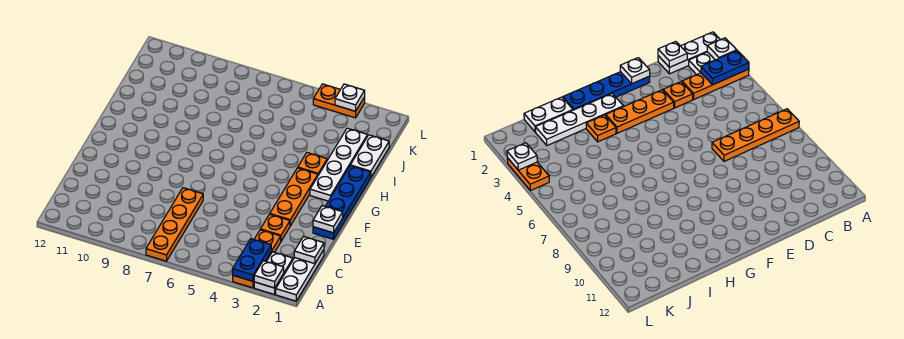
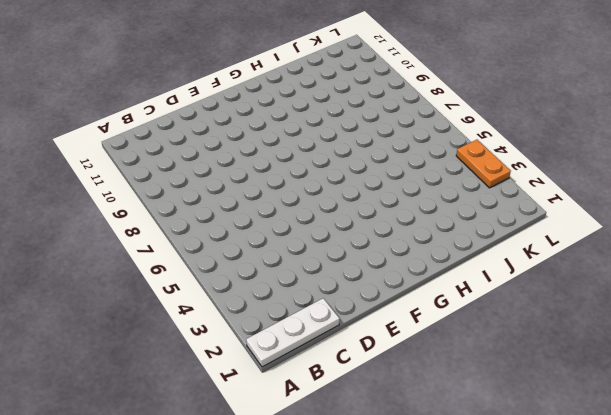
none -> white plate A2:B2 level 1
none -> orange plate A3:C3 level 1
none -> orange plate A7:D7 level 1

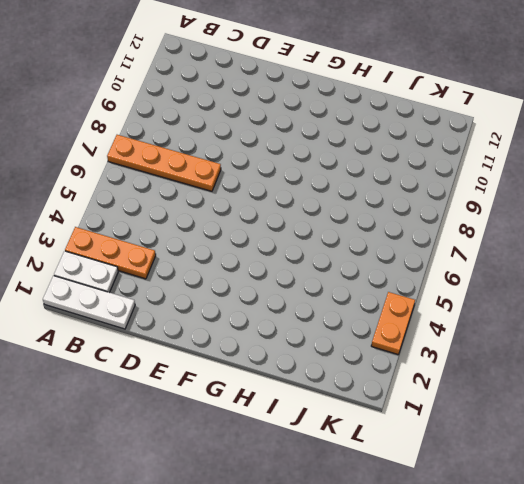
none -> orange plate D3 level 1
none -> blue plate E1:H1 level 1
none -> orange plate E3:G3 level 1

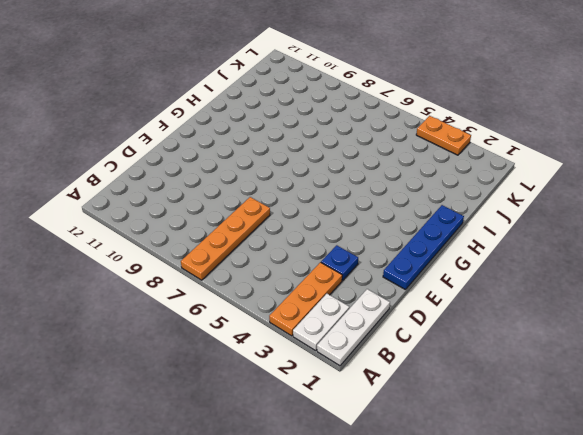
blue plate D3 level 1 -> orange plate D3 level 1
none -> orange plate E3:G3 level 1
none -> white plate G2:J2 level 1
none -> orange plate H3 level 1

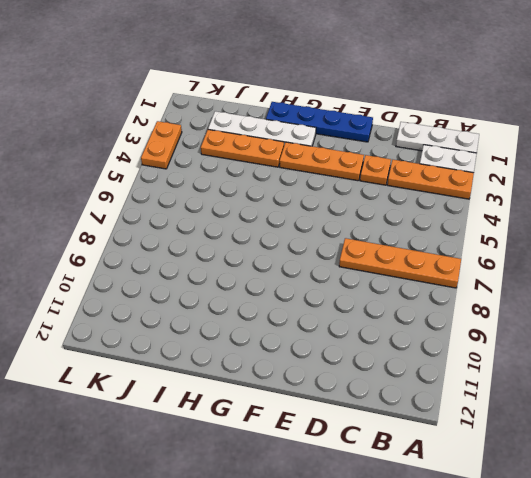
orange plate H3:J3 level 1 -> orange plate H3 level 1
none -> white plate I1:J1 level 1
none -> white plate A2 level 2
none -> blue plate A3:B3 level 2

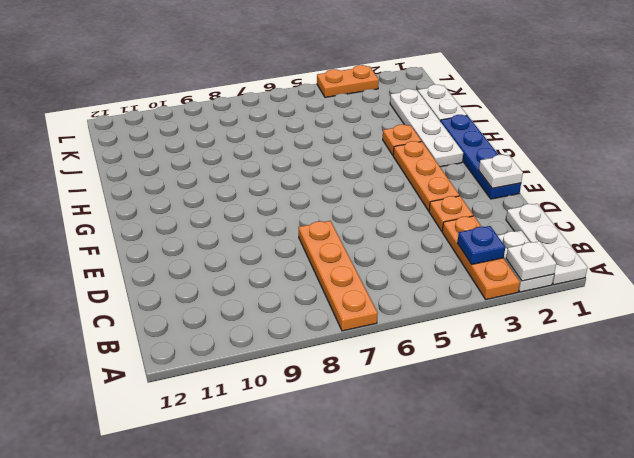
blue plate B3 level 2 -> blue plate A3:B3 level 2
none -> white plate C1 level 2
none -> white plate L3 level 2

